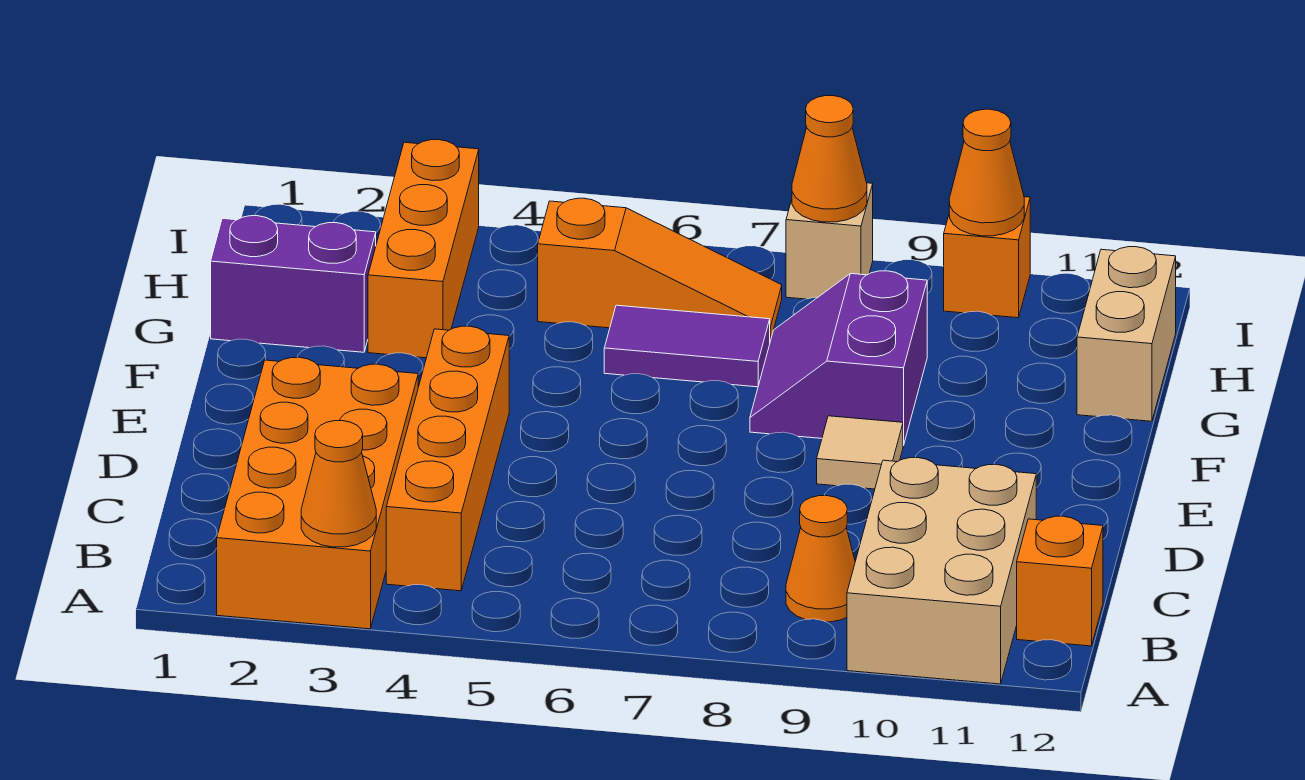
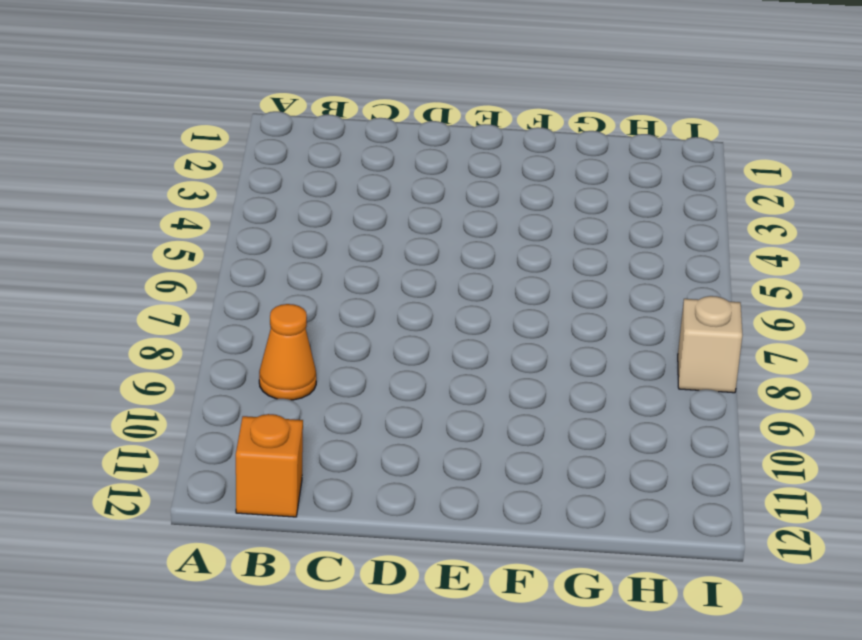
none -> orange brick A2:D3 level 1
none -> tan brick A10:C11 level 1
none -> orange brick B4:E4 level 1

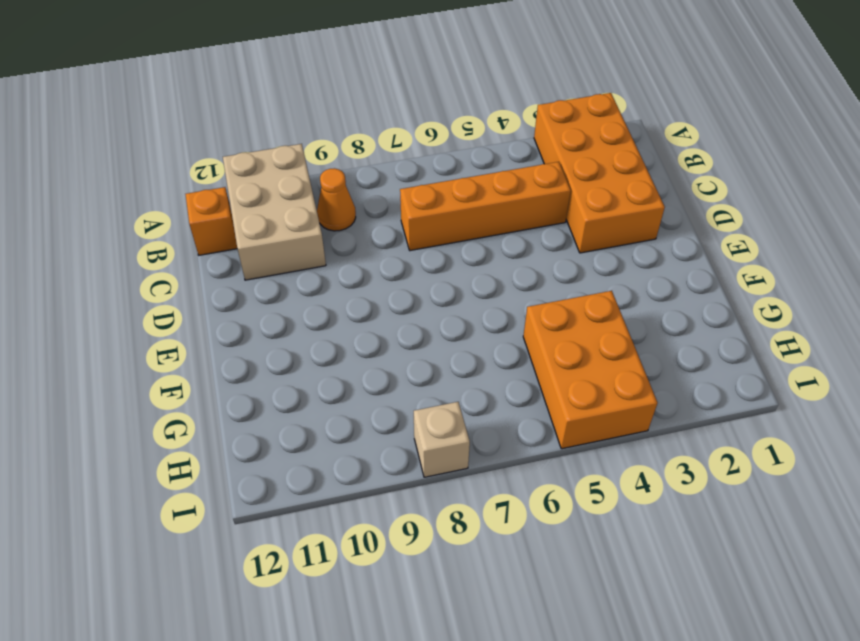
orange brick C4:C7 level 1 -> orange brick B4:E4 level 1
orange brick G4:I5 level 1 -> orange slope H5:H7 level 1 top 5
none -> tan tile E9 level 1
none -> purple slope F8:G9 level 1 top 9
none -> purple brick G1:G2 level 1

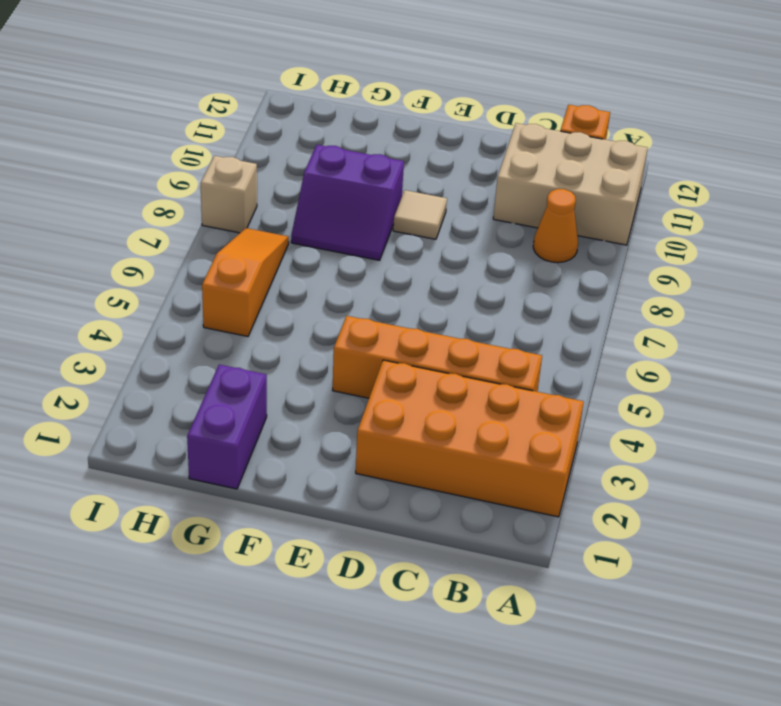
none -> orange brick G3:I3 level 1
none -> purple tile G6:G7 level 1
none -> tan brick G12:H12 level 1

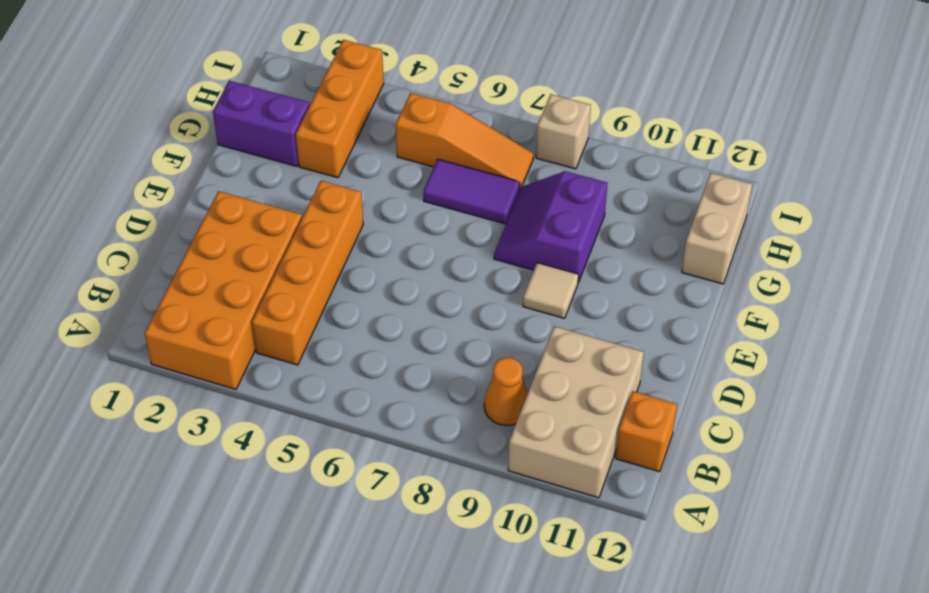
none -> orange brick I10 level 1
none -> orange cone A3 level 2
none -> orange cone I8 level 2

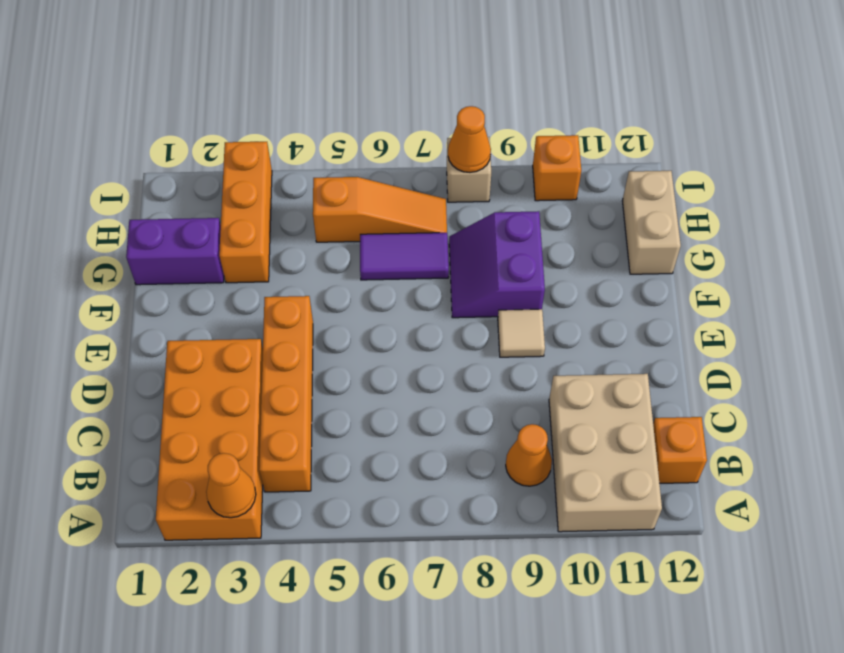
none -> orange cone I10 level 2

